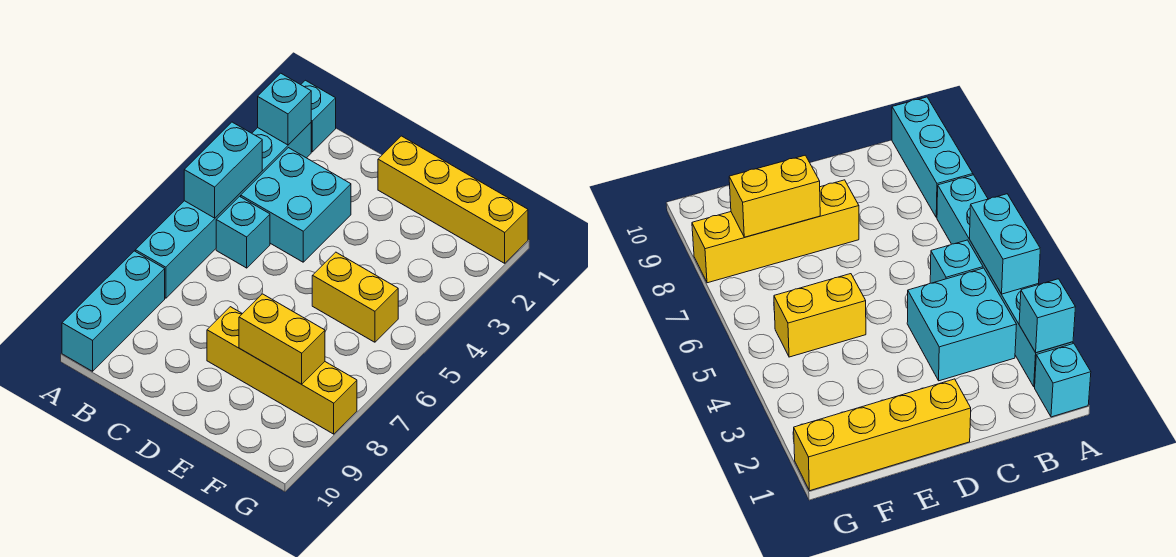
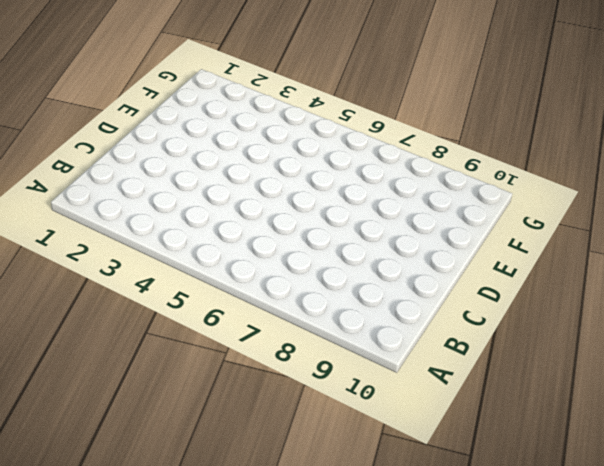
none -> cyan brick A1 level 1
none -> cyan brick A2:A7 level 1

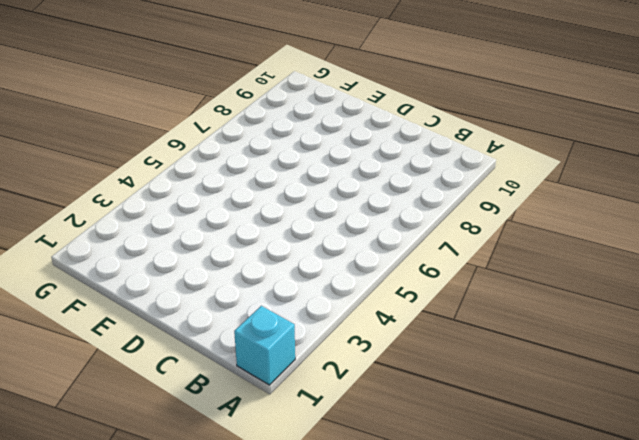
none -> cyan brick A2:A7 level 1
none -> cyan brick A8:A10 level 1

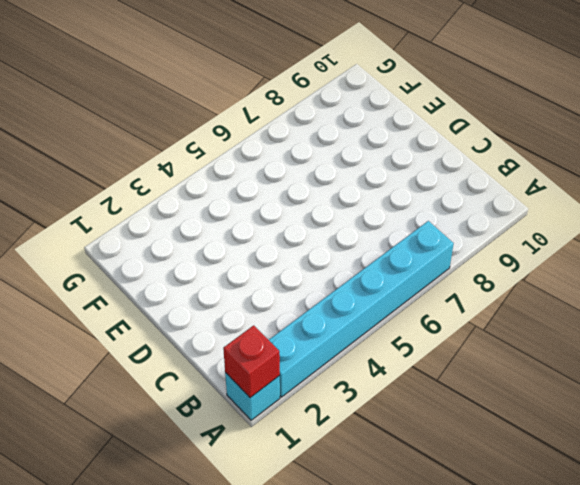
red brick A1 level 2 -> none
none -> cyan brick A8:A10 level 1
none -> cyan brick B3:C4 level 1

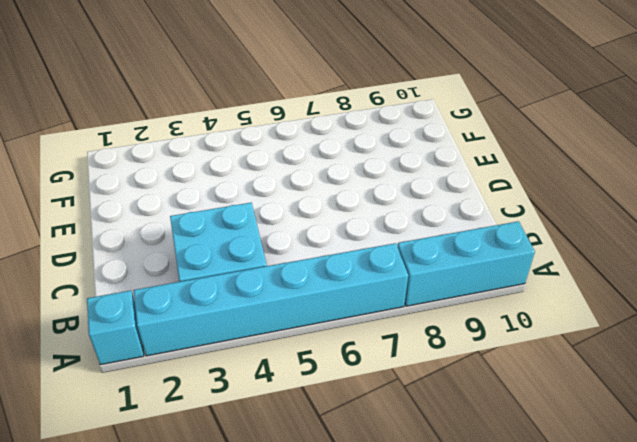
none -> cyan brick B5 level 1
none -> yellow brick D1:G1 level 1

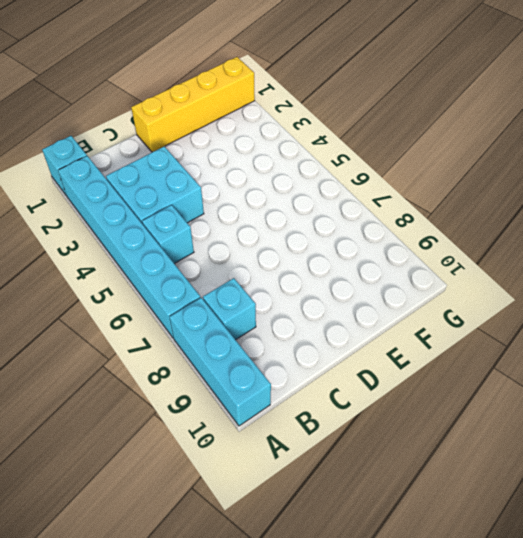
cyan brick B8 level 1 -> cyan brick A2 level 2
none -> yellow brick D8:G8 level 1
none -> yellow brick E5:F5 level 1

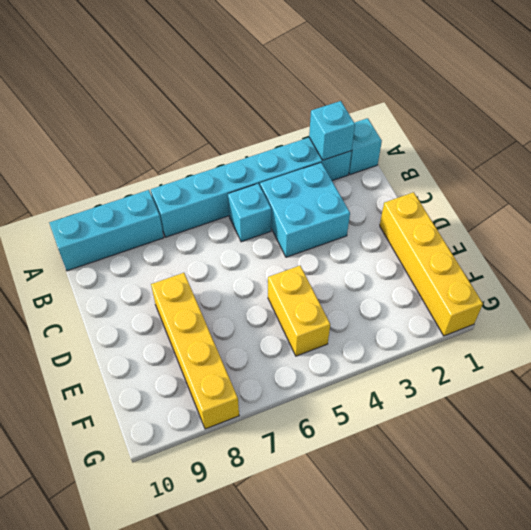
none -> cyan brick A4:A5 level 2
none -> yellow brick E8:F8 level 2

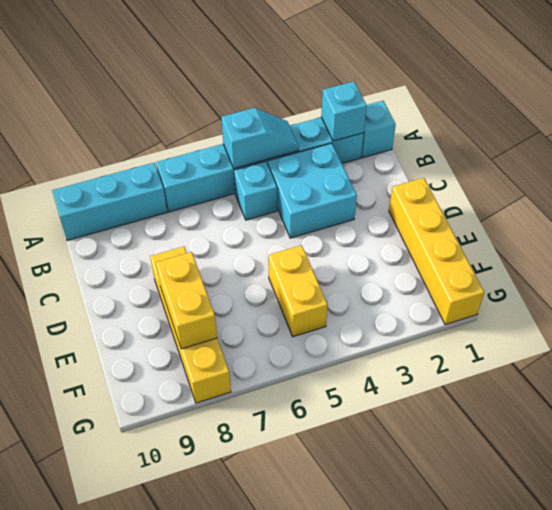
cyan slope A4:A5 level 2 top 5 -> cyan brick A4:A5 level 2

